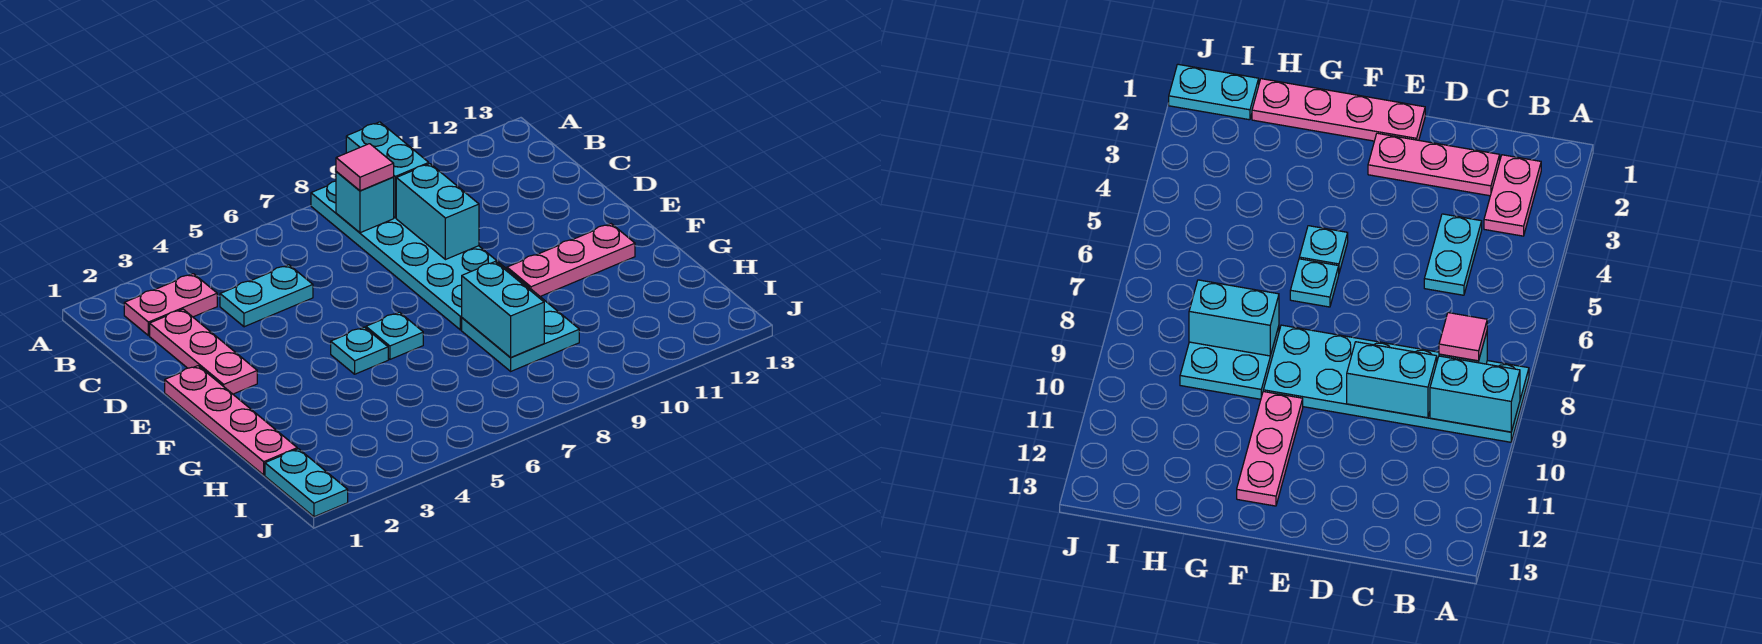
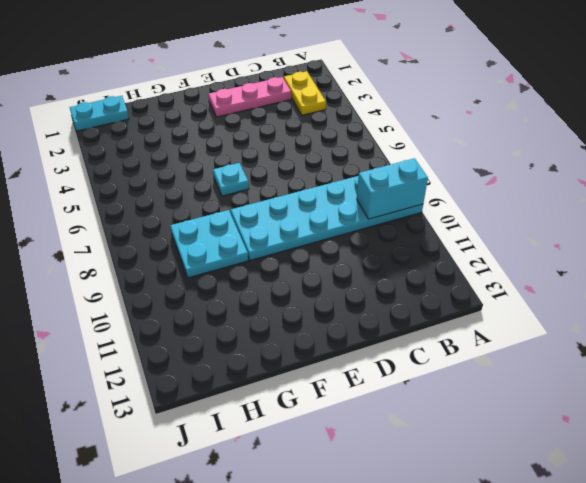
yellow plate B2:B3 level 1 -> pink plate B2:B3 level 1
none -> cyan plate C4:C5 level 1
none -> pink plate E1:H1 level 1
none -> cyan plate F5 level 1

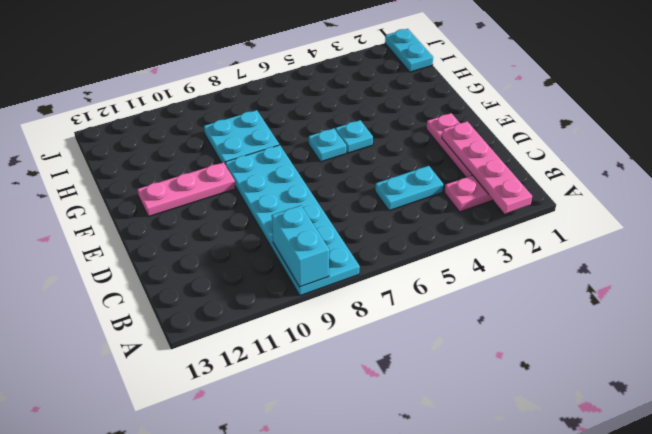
pink plate A2:D2 level 2 -> pink plate E1:H1 level 1
none -> cyan brick B8 level 2
none -> cyan brick C9:D9 level 2
none -> cyan brick G8:H8 level 2

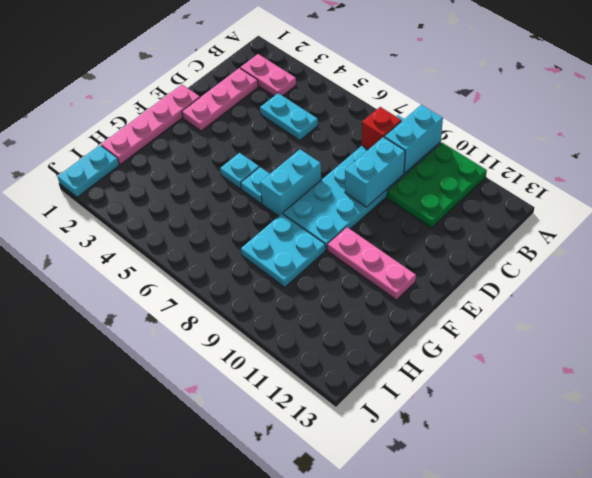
green plate A10:C11 level 1 -> none
red brick B8 level 2 -> cyan brick B8 level 2
cyan brick E7:F7 level 1 -> cyan brick G8:H8 level 2
none -> pink tile B8 level 3

